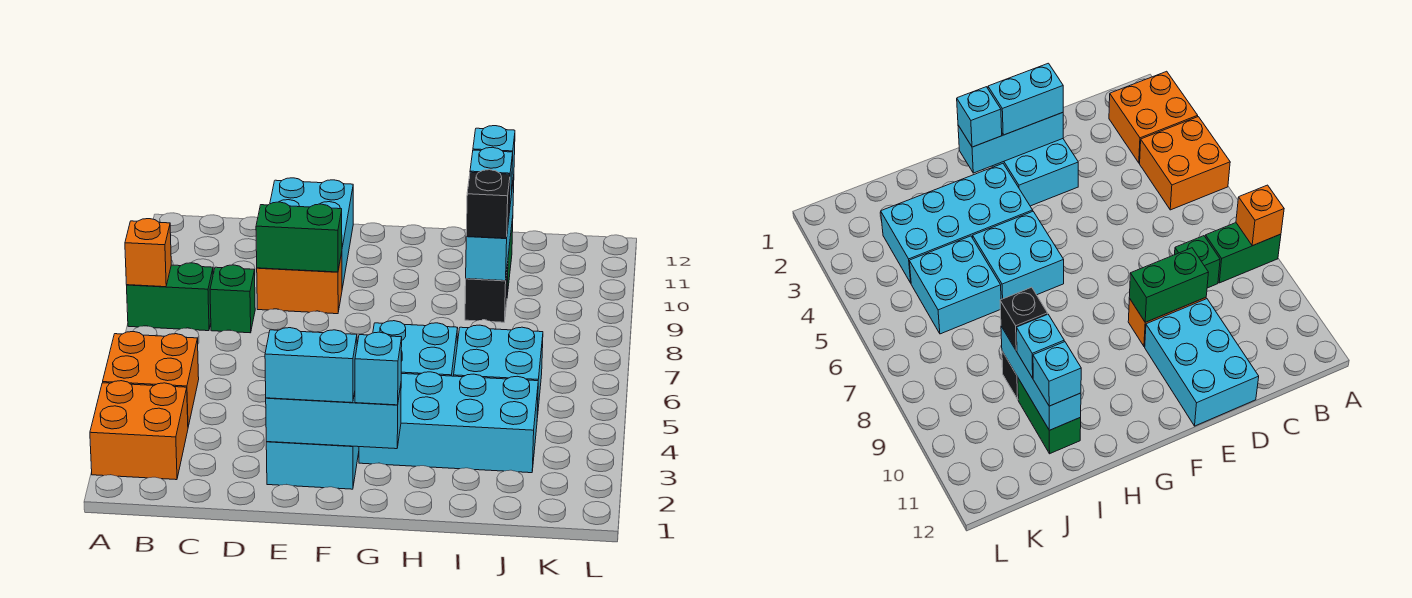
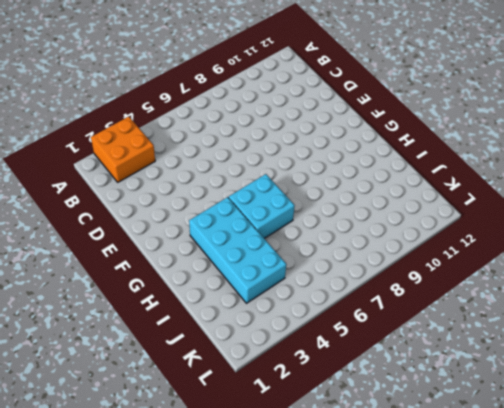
none -> orange brick A4:B5 level 1
none -> green brick A8:B8 level 1
none -> green brick C8 level 1

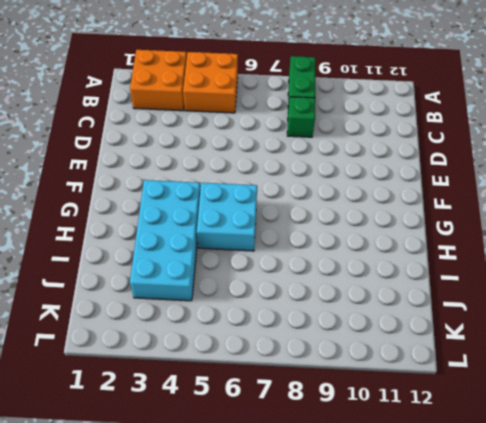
none -> orange brick D9:E9 level 1
none -> cyan brick D10:E12 level 1
none -> cyan brick E2:F3 level 1

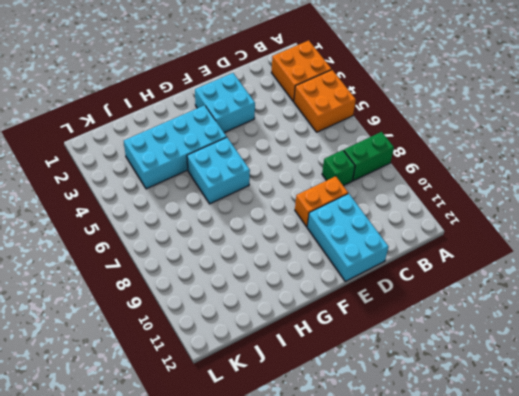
none -> cyan brick I5:J6 level 1
none -> black brick I9 level 1
none -> green brick I10:I11 level 1

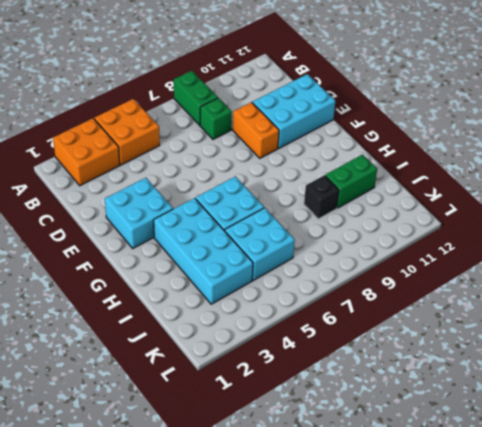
none -> orange brick A8 level 2
none -> green brick D9:E9 level 2
none -> cyan brick E2:G2 level 2

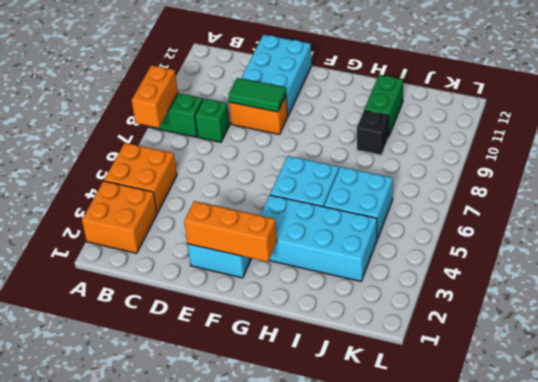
orange brick A7:A8 level 2 -> orange brick A8 level 2
green tile D9:E9 level 2 -> green brick D9:E9 level 2
orange brick E2:G2 level 2 -> cyan brick E2:G2 level 2
none -> cyan brick I9:I11 level 2
none -> cyan brick E2:F2 level 3
none -> cyan brick G2 level 3

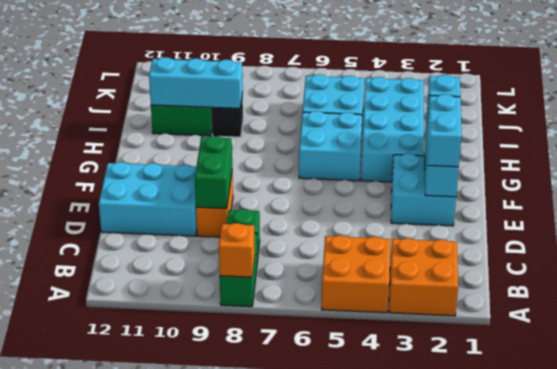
none -> black brick I9 level 3
none -> cyan brick I10 level 3
none -> cyan brick I11 level 3

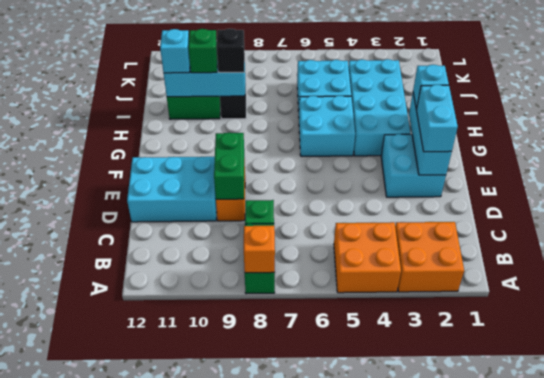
green brick I10 level 3 -> cyan brick I10 level 3

